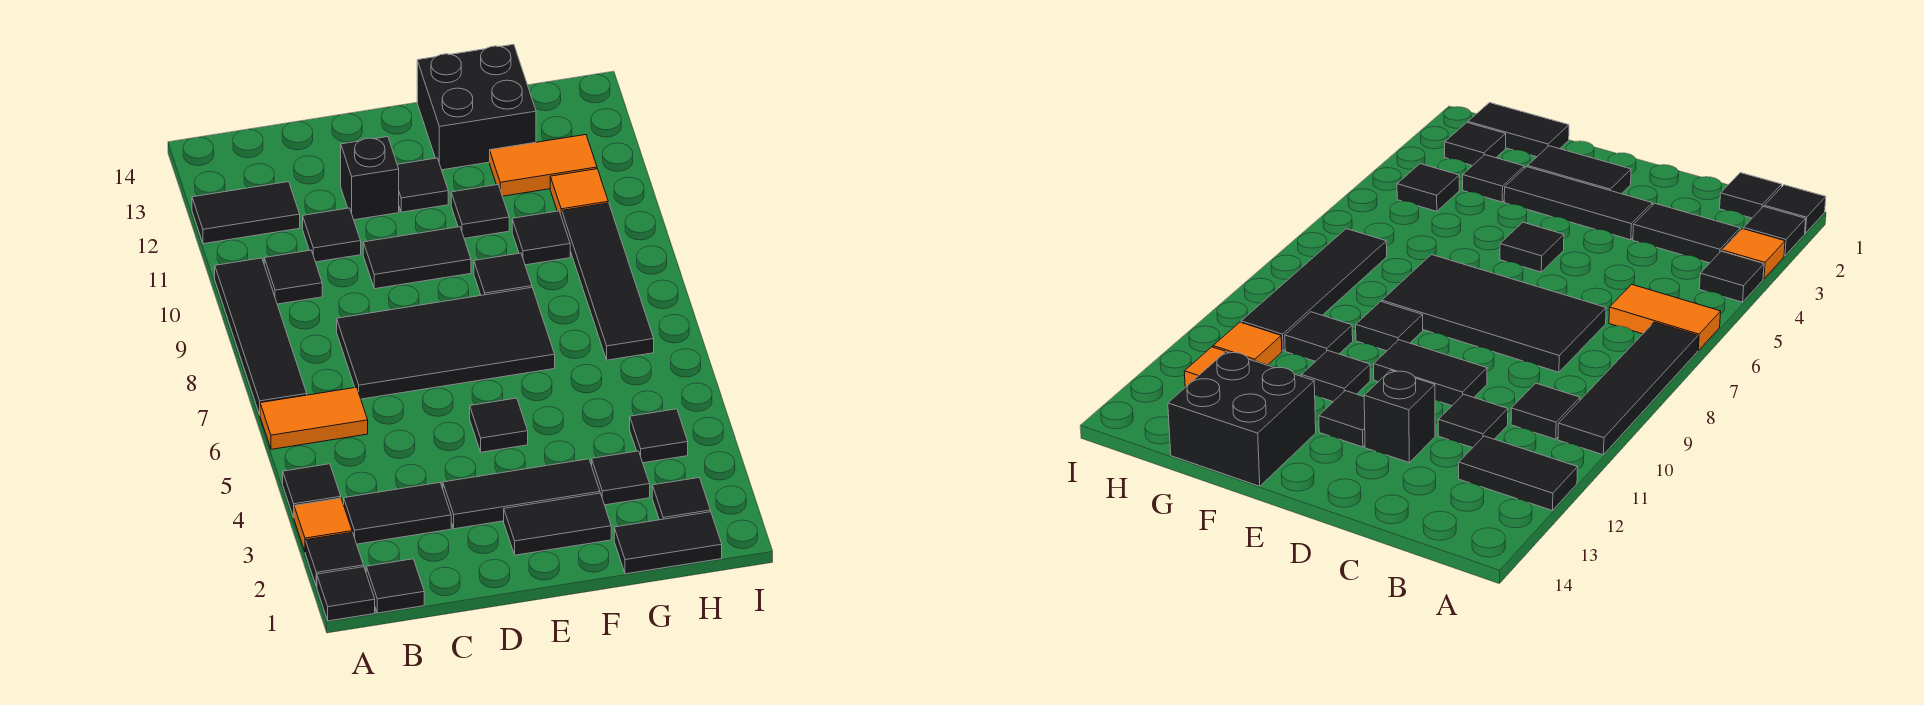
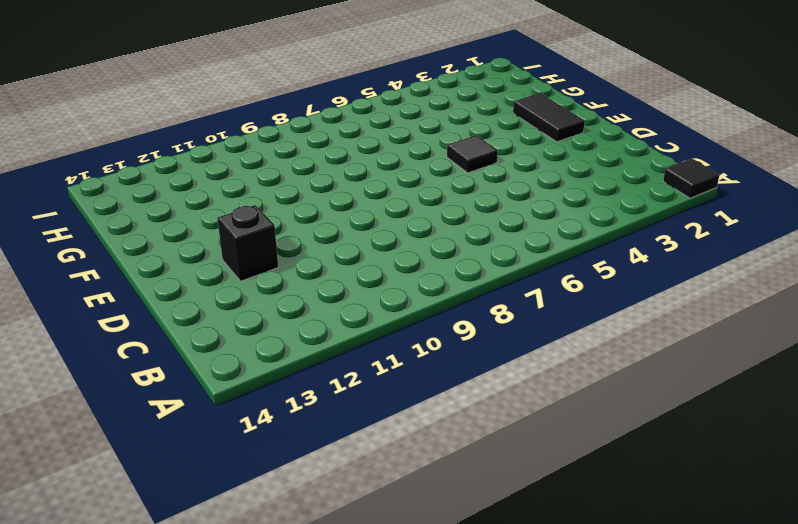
none -> black tile A2 level 1
none -> orange tile A3 level 1
none -> black tile A4 level 1

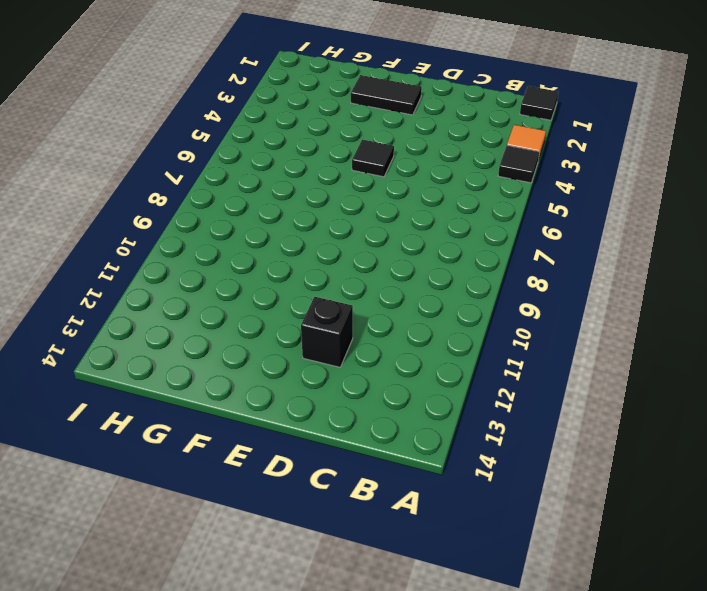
none -> black tile A2 level 1
none -> orange tile A6:B6 level 1
none -> black tile A7:A10 level 1

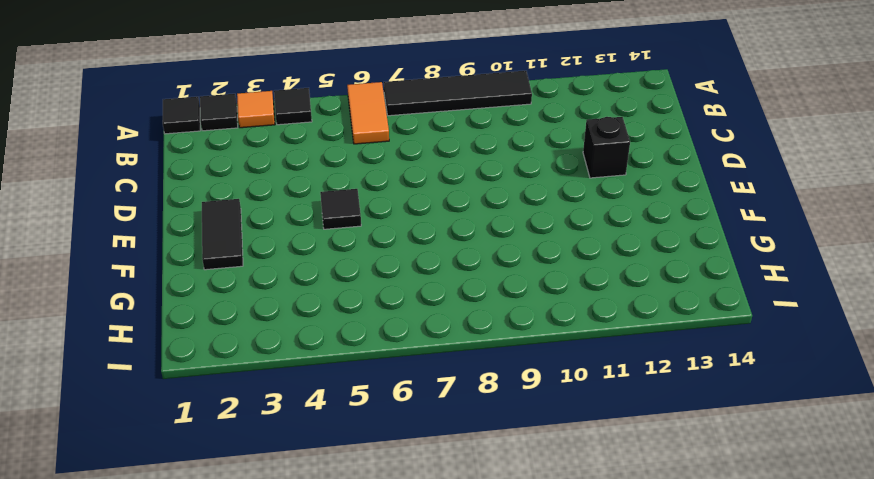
none -> black tile A12:B12 level 1
none -> black tile B1 level 1
none -> black tile B3:C3 level 1

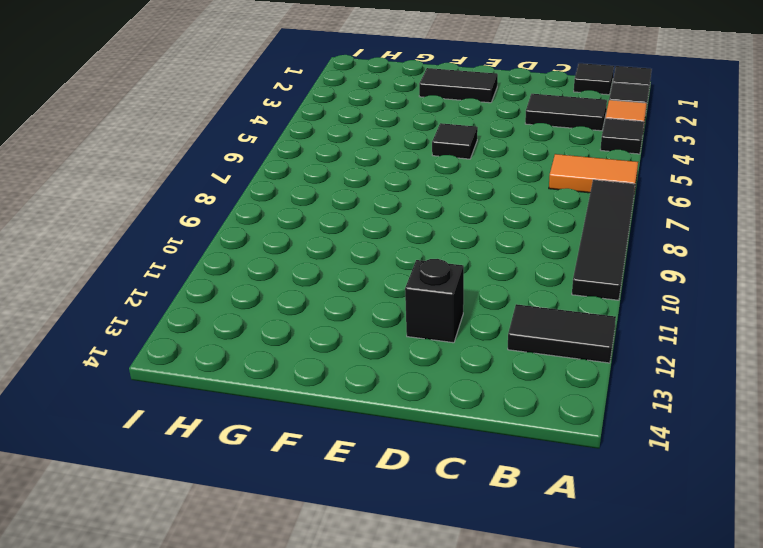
none -> black tile B10 level 1
none -> black tile C7:F8 level 1
none -> black tile C11 level 1

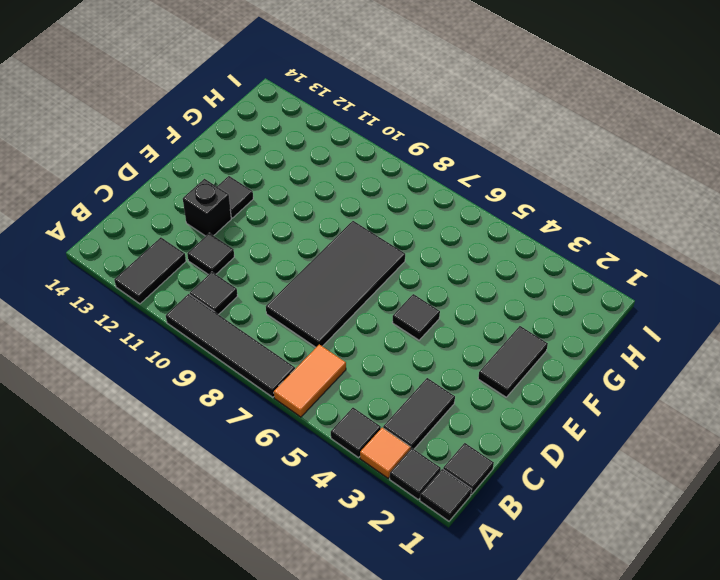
none -> black tile D3:F3 level 1
none -> black tile D10:E10 level 1
none -> black tile F9 level 1

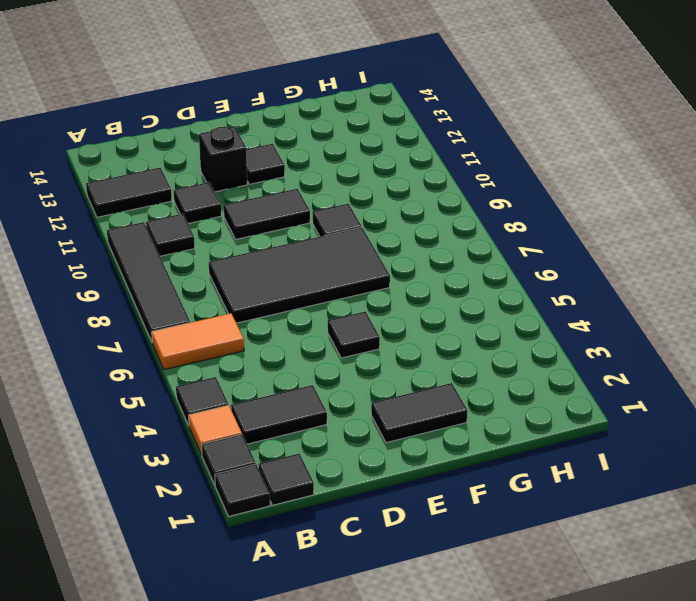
none -> black tile D3:F3 level 1
none -> black tile F11 level 1
none -> black brick F13:G14 level 1

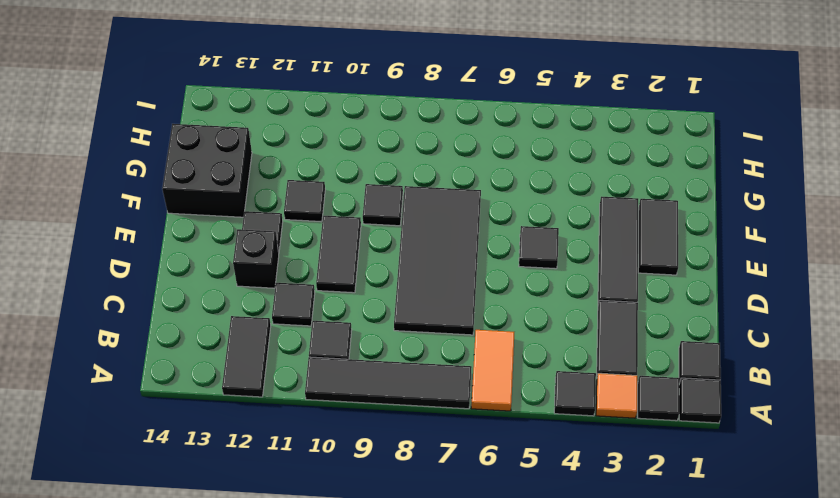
none -> black tile G1:H1 level 1
none -> black tile G3 level 1
none -> black tile G10 level 1

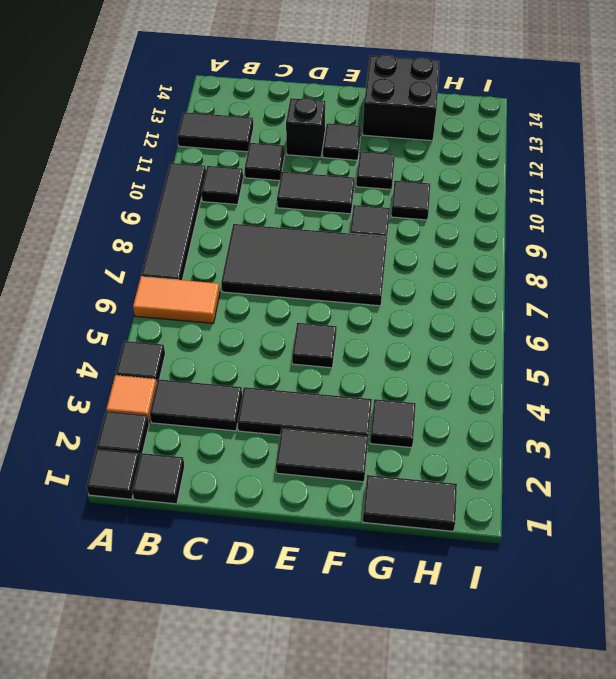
none -> orange tile G12:H12 level 1
none -> black tile H2 level 1
none -> black tile H4 level 1

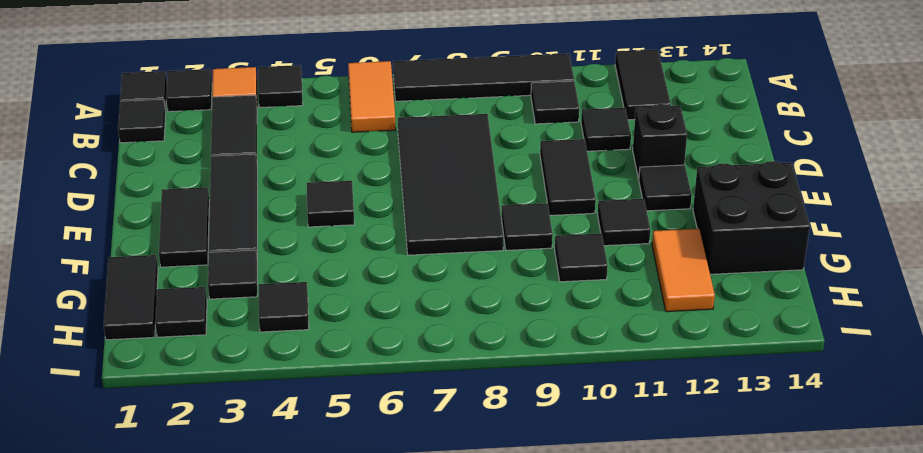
none -> black tile H7:H10 level 1
none -> orange tile H11 level 1

